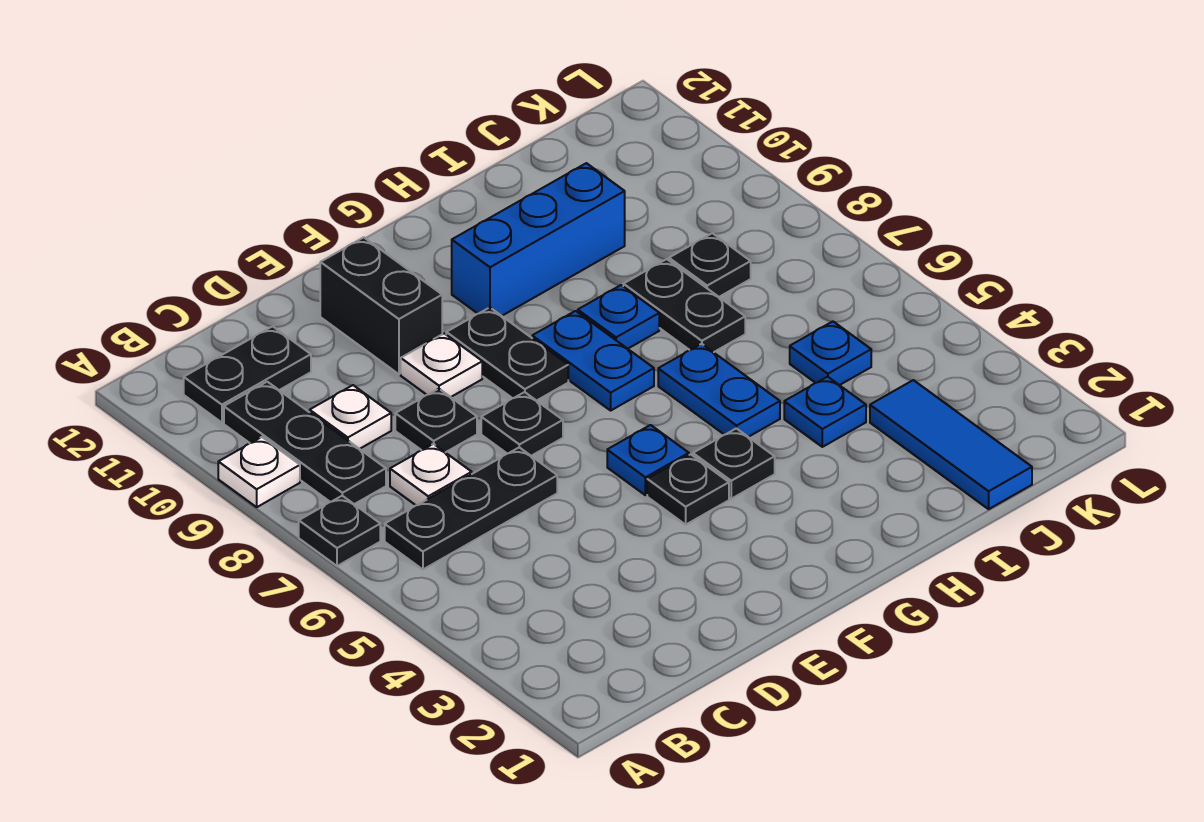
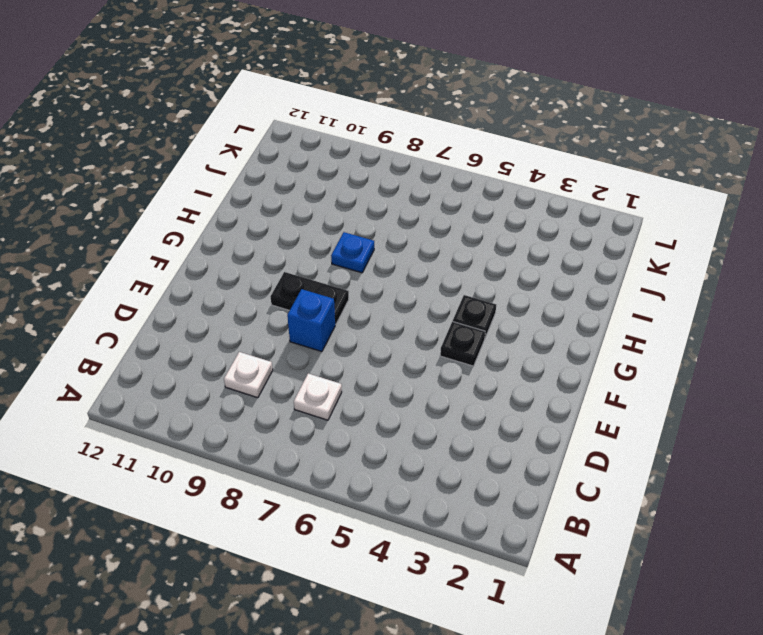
blue brick E8 level 1 -> none
none -> black plate A7 level 1
none -> white plate A9 level 1
none -> black plate B6:D6 level 1

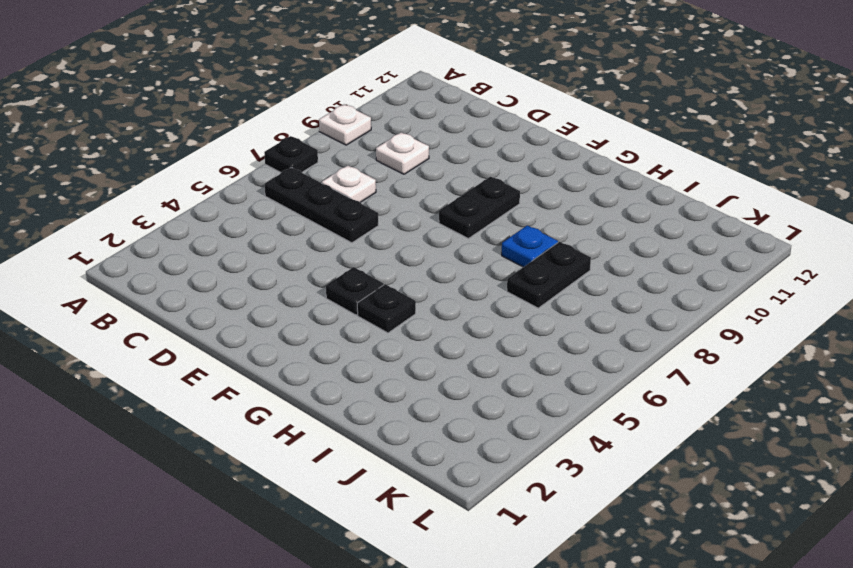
none -> black plate B8:B10 level 1
none -> black plate B11:C11 level 1
none -> black plate D8 level 1

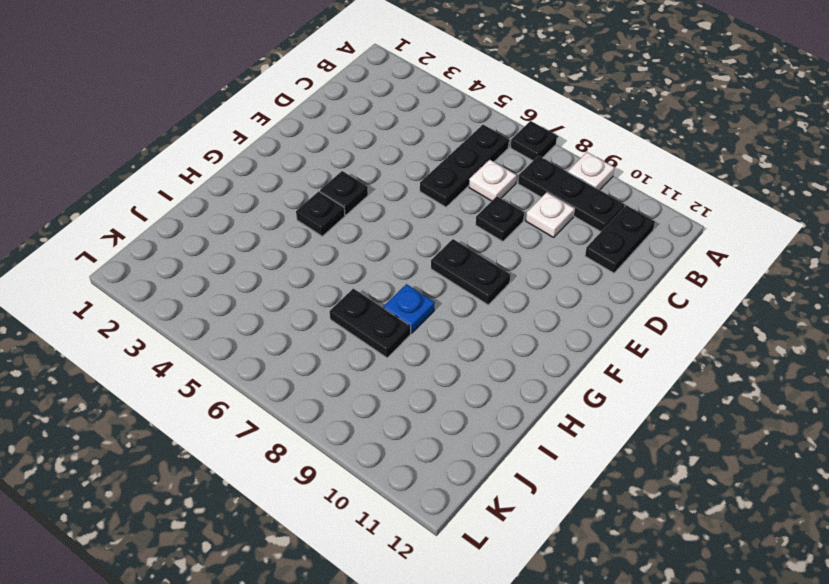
none -> black plate E7 level 1
none -> white plate E9 level 1
none -> black brick E10:E11 level 1

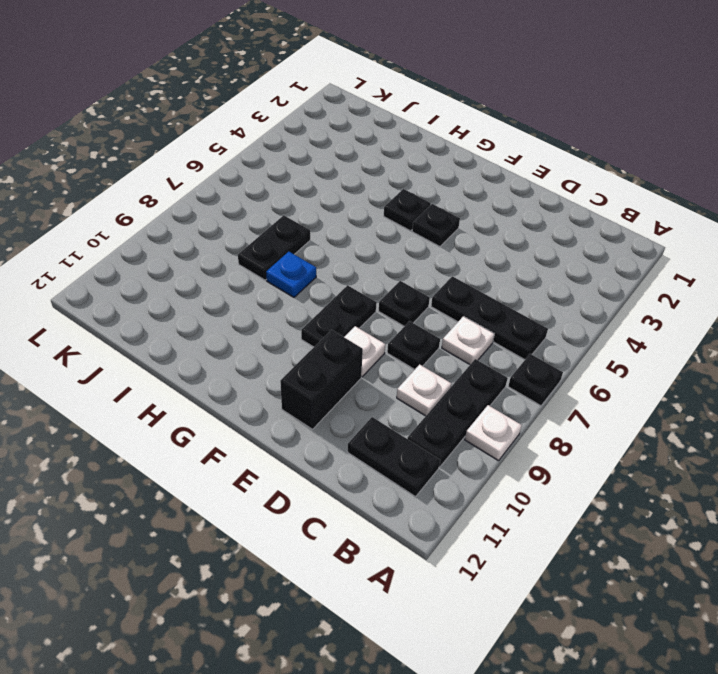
none -> blue plate F5 level 1
none -> blue plate G7:G8 level 1
none -> blue brick G10:I10 level 1

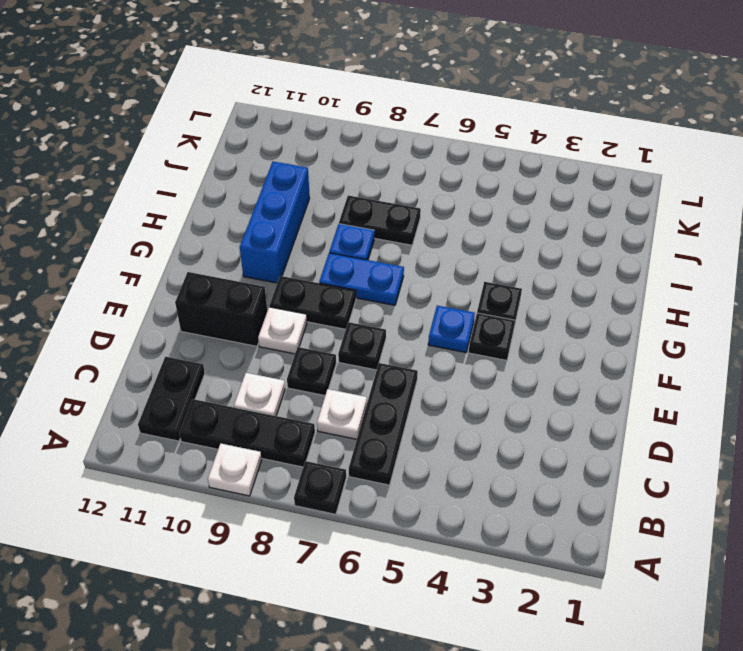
none -> blue plate H5:H6 level 1
none -> blue plate I4 level 1
none -> blue tile J1:J3 level 1

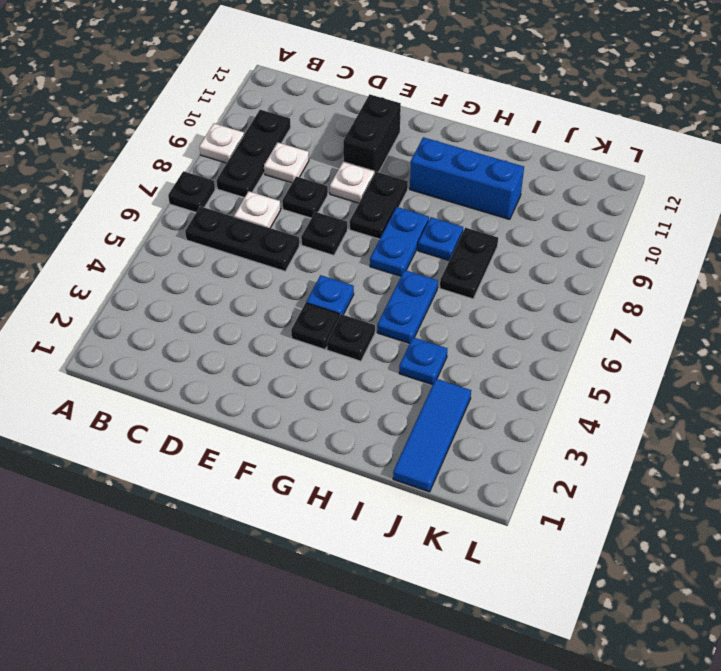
none -> black plate B11:C11 level 1
none -> blue plate J5 level 1
none -> black plate J8 level 1

